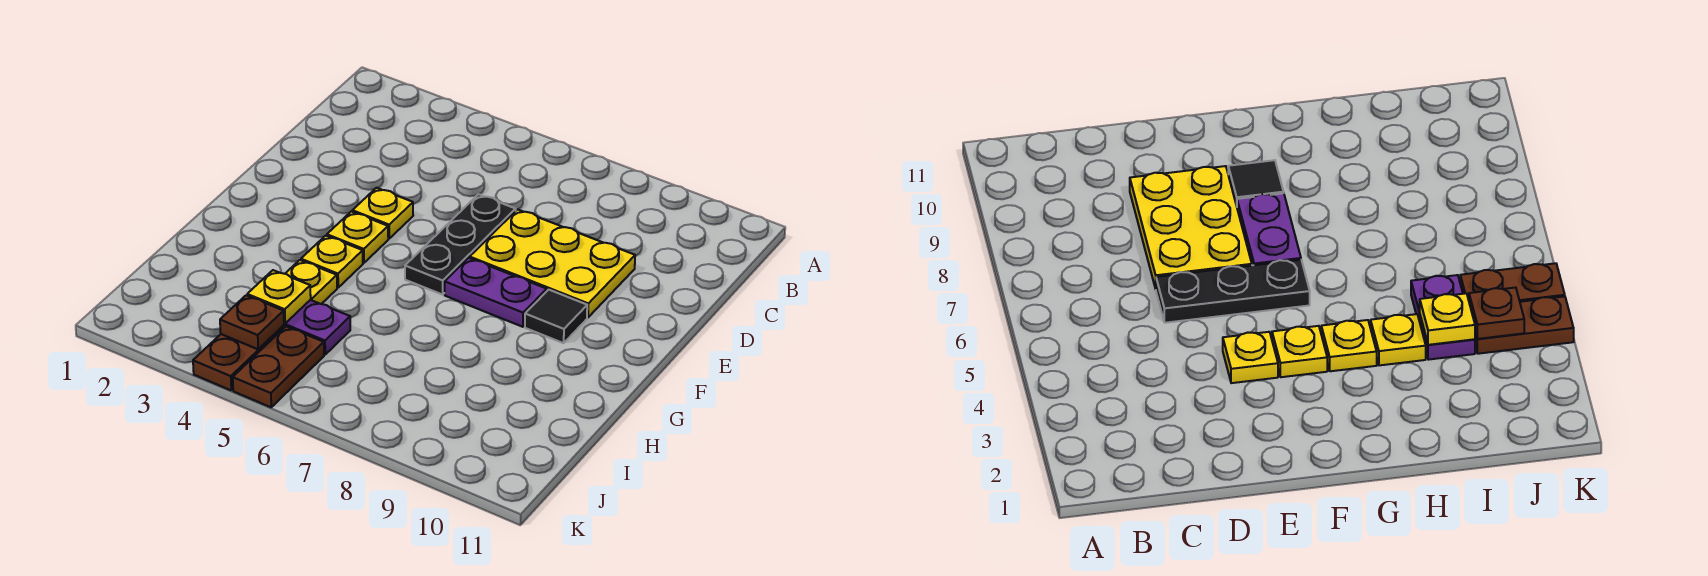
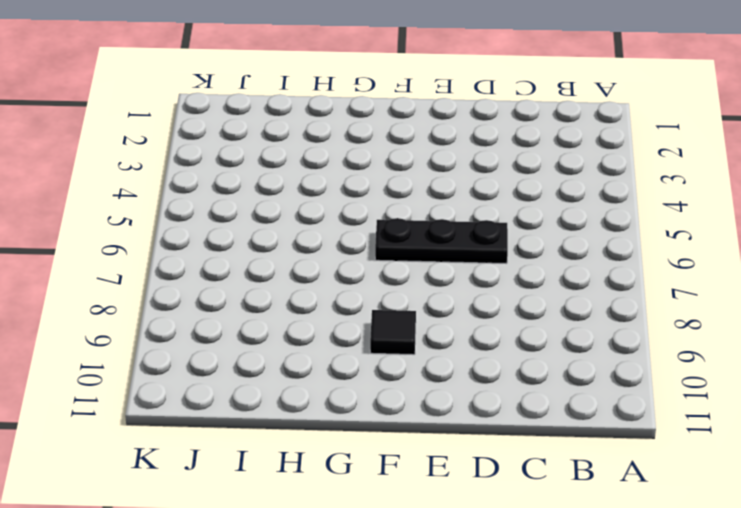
none -> yellow plate D7:E9 level 1
none -> yellow plate E4 level 1
none -> yellow plate F4 level 1

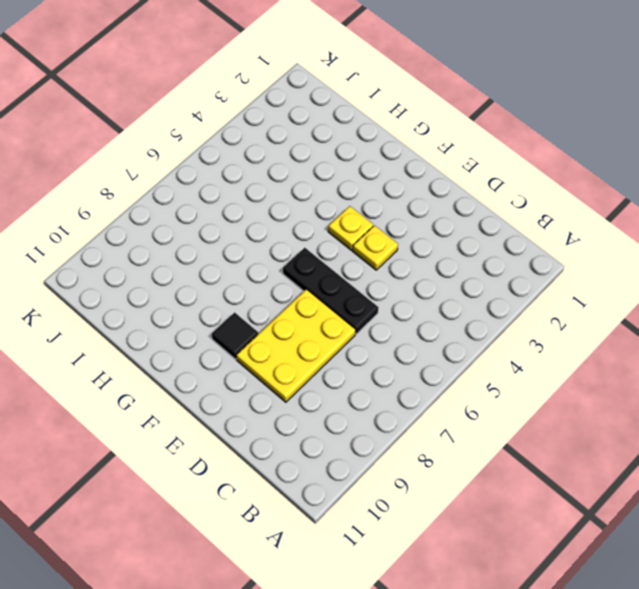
none -> purple plate F7:F8 level 1
none -> yellow plate G4 level 1
none -> yellow plate H4 level 1

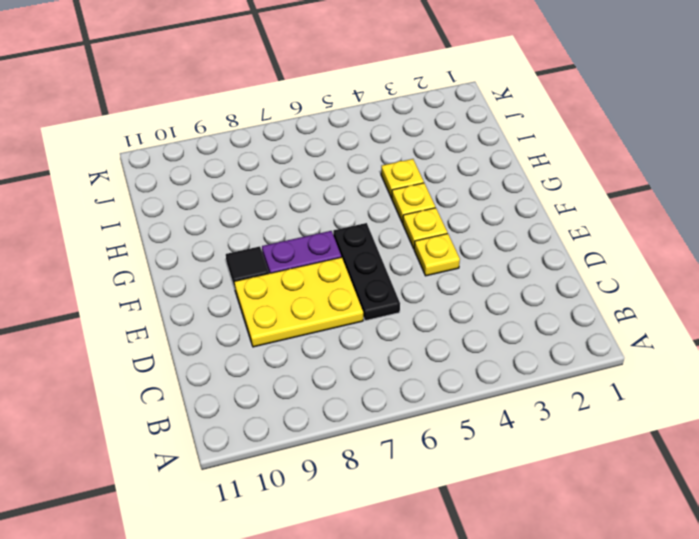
none -> purple plate I4:I5 level 1
none -> brown plate J4:K4 level 1
none -> brown plate J5:K5 level 1

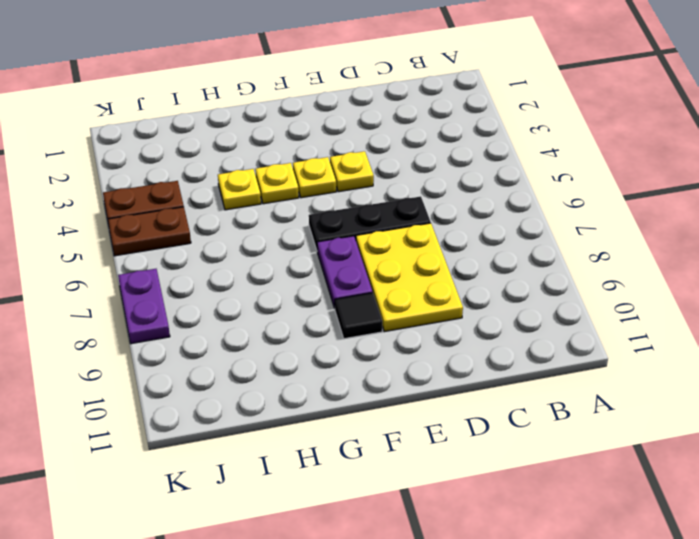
purple plate K7:K8 level 1 -> purple plate I4:I5 level 1
none -> yellow plate I4 level 2
none -> brown plate J4 level 2

